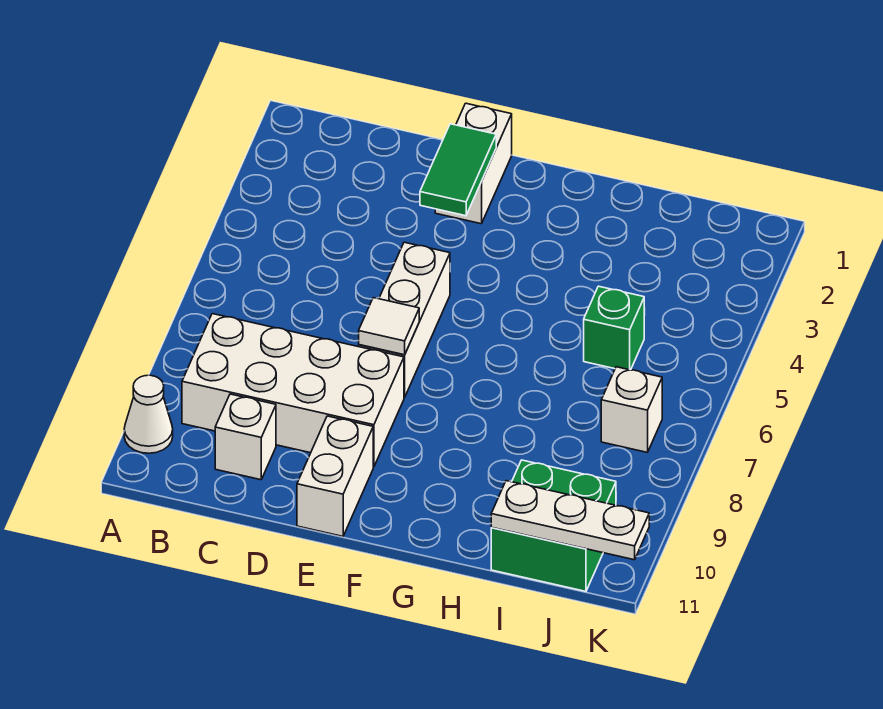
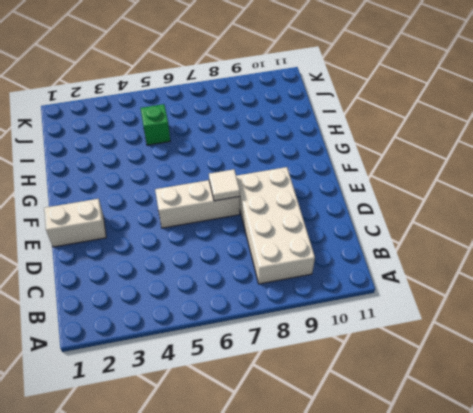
none -> white cone A10 level 1
none -> white brick C10 level 1
none -> white brick E10:E11 level 1

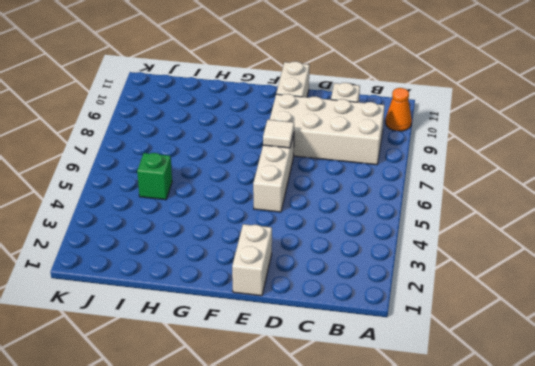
orange cone A10 level 1 -> white cone A10 level 1
none -> green brick I10:J11 level 1
none -> white brick J7 level 1
none -> green tile E2:E3 level 2

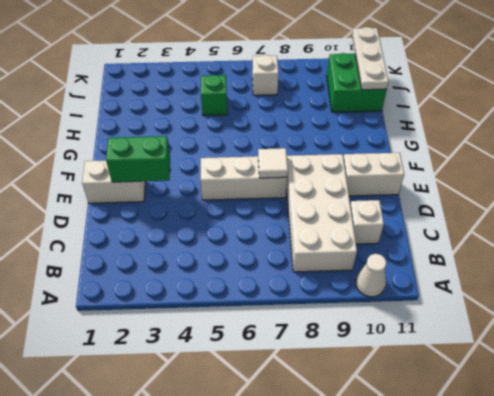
green brick E2:E3 level 2 -> green tile E2:E3 level 2

